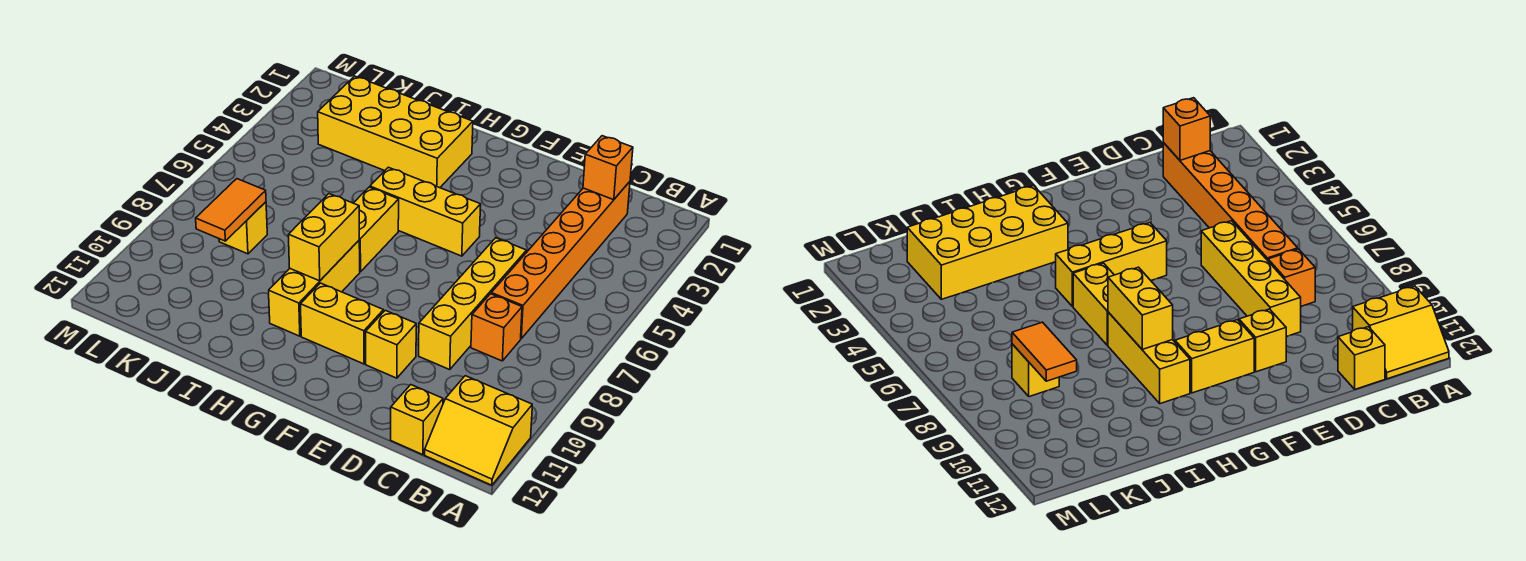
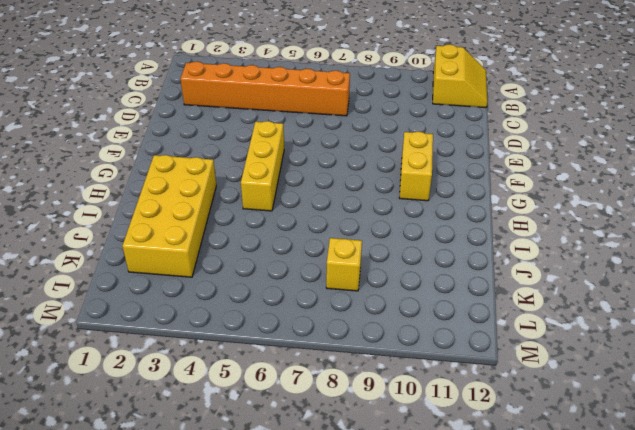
none -> orange brick C8 level 1
none -> yellow brick C12 level 1
none -> yellow brick D6:D9 level 1

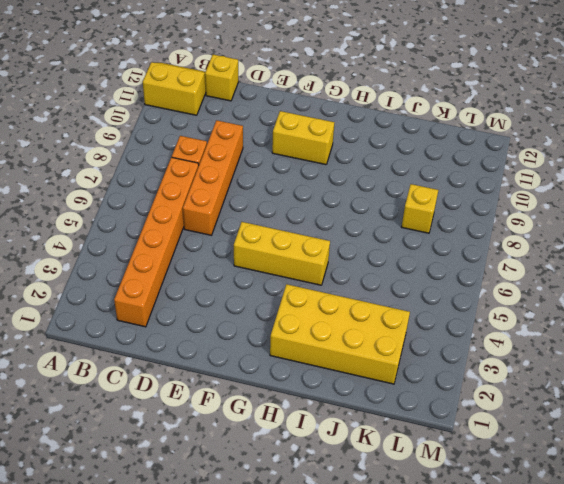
orange brick D6:D9 level 1 -> yellow brick D6:D9 level 1
none -> yellow brick E10 level 1
none -> yellow brick H6:H7 level 1
none -> yellow brick H8:H10 level 1

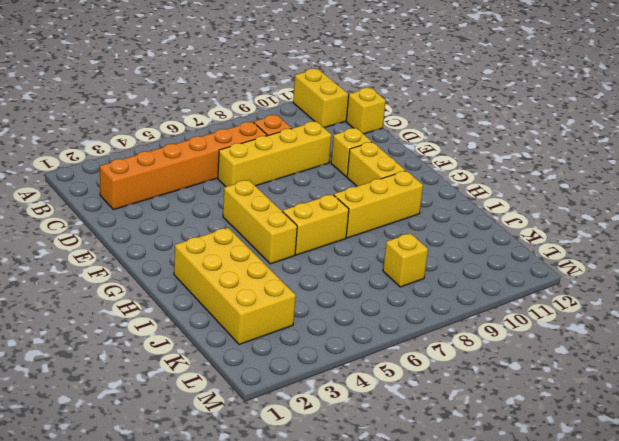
none -> orange brick C2 level 2
none -> yellow brick H8:H9 level 2
none -> orange tile K8:K9 level 2

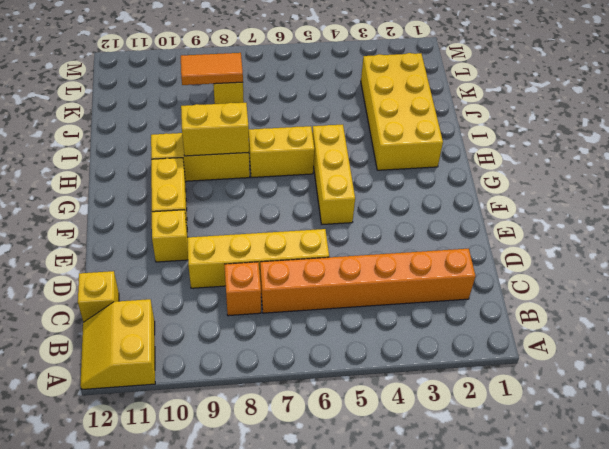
none -> orange brick C2 level 2

